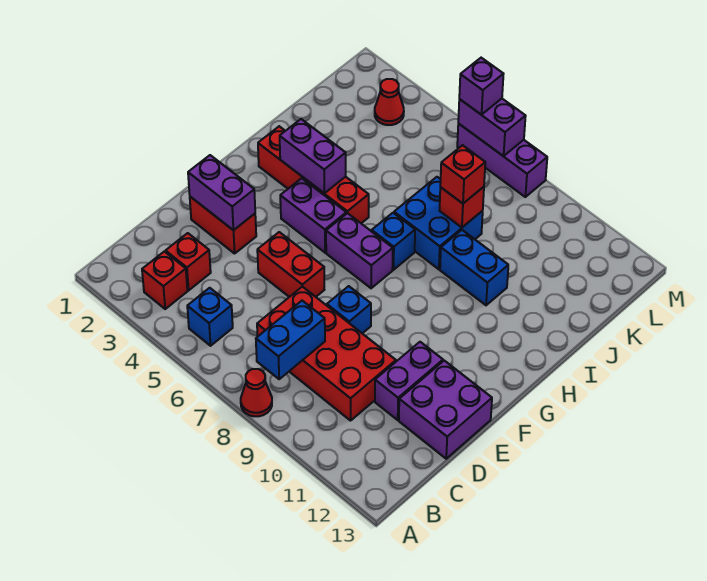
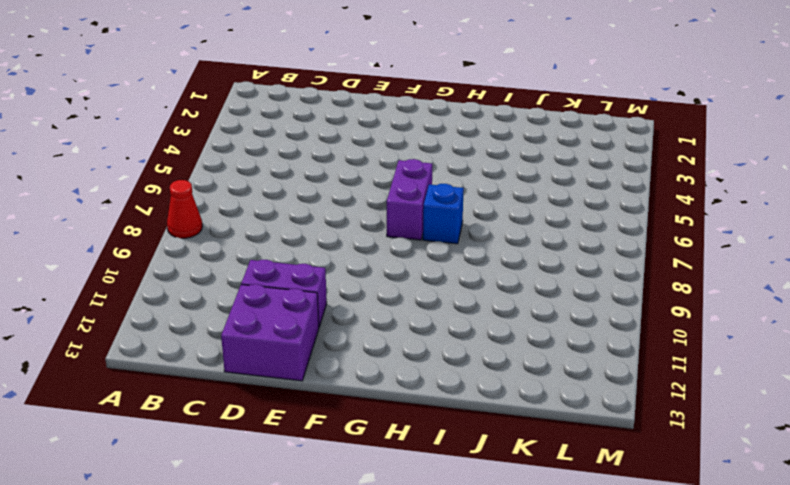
none -> red brick B3 level 1
none -> blue brick B5 level 1
none -> red brick C3 level 1

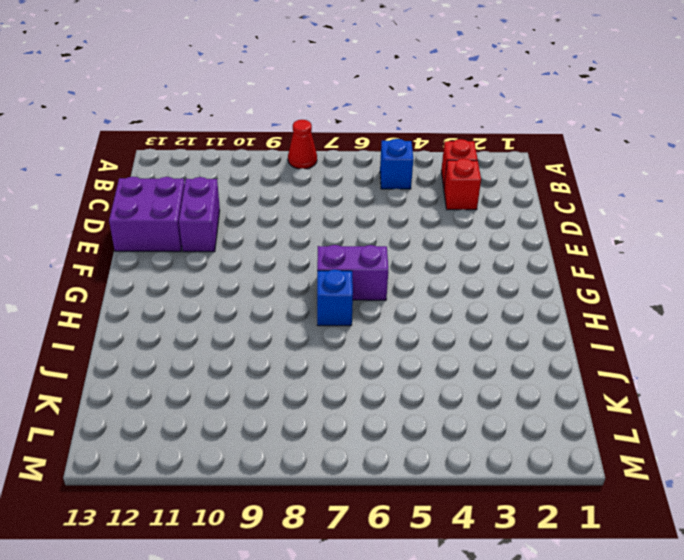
none -> red brick C7:D10 level 1
none -> red brick E2:E3 level 1
none -> red brick E5:E6 level 1

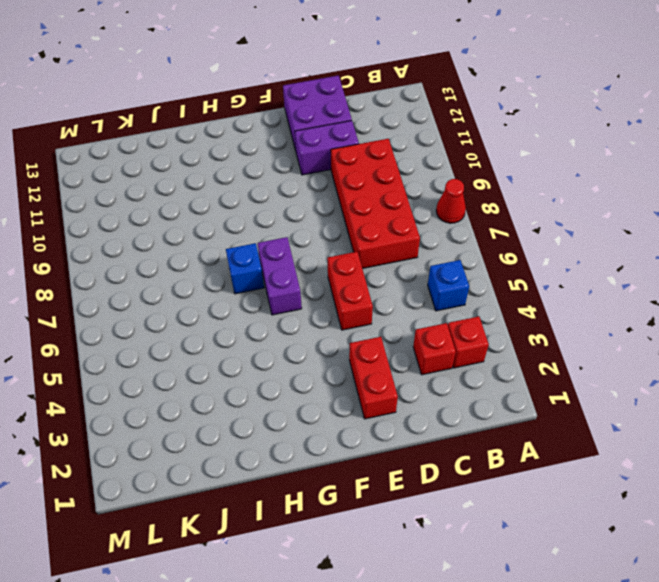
none -> blue brick E8 level 1
none -> purple brick G4:G5 level 1
none -> red brick H2:H5 level 1

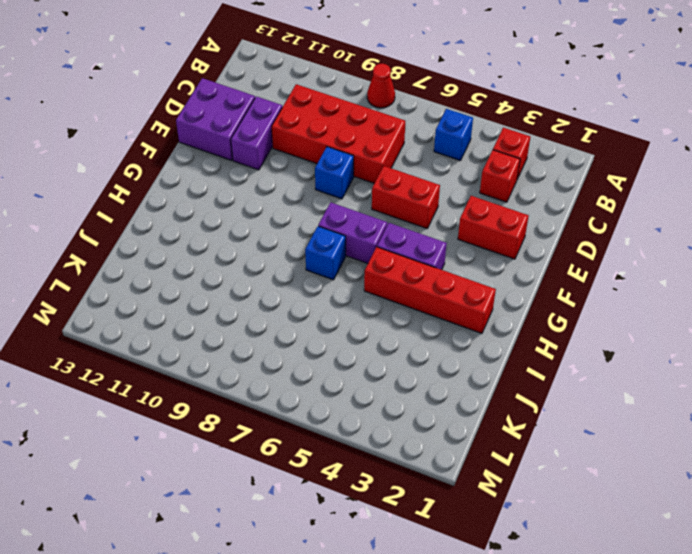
none -> blue brick I7:J8 level 1
none -> blue brick I9:I10 level 1
none -> red cone L3 level 1

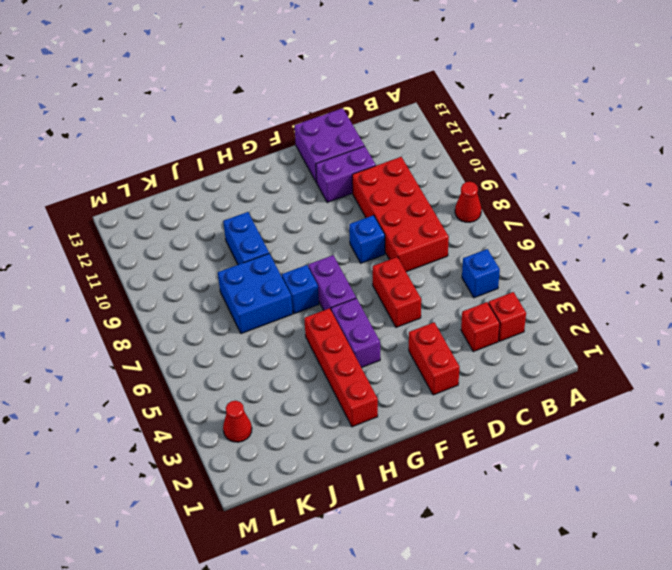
none -> purple brick M6:M8 level 1
none -> blue brick B8:C8 level 2
none -> purple brick E2:E3 level 2

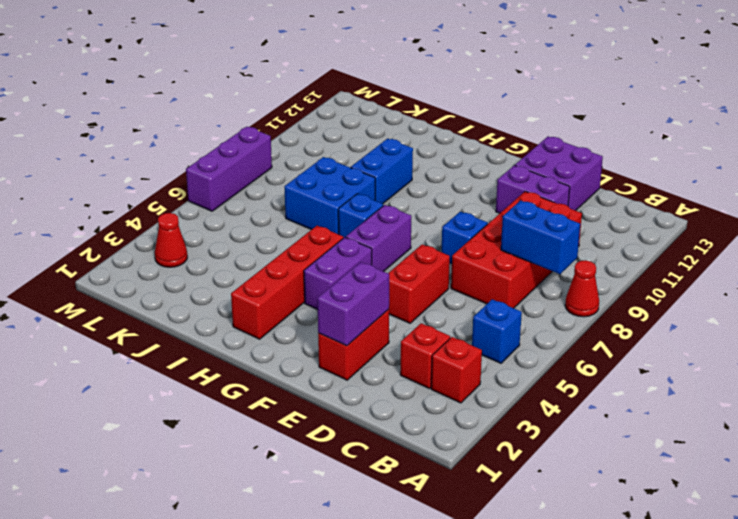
none -> purple brick H3:H4 level 2
none -> red brick J8 level 2
none -> purple brick M6:M7 level 2

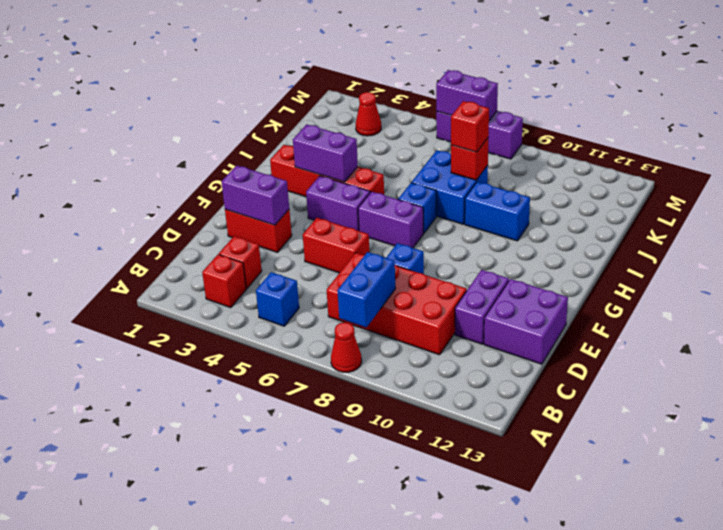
none -> purple brick M6 level 3

